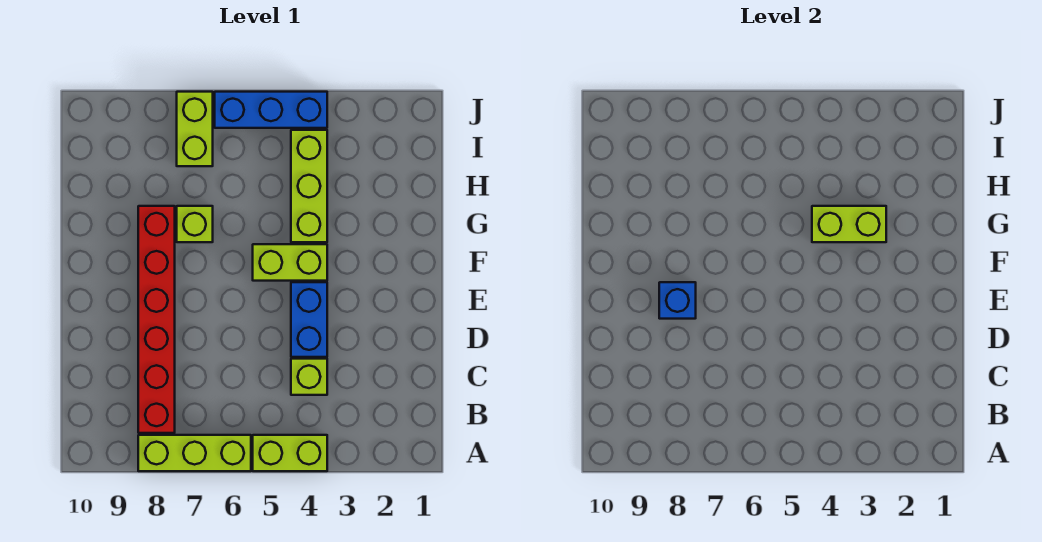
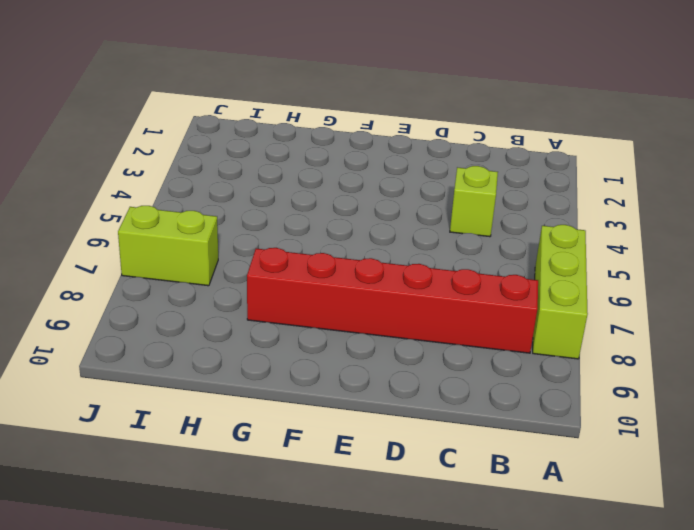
none -> lime brick A4:A5 level 1
none -> blue brick D4:E4 level 1
none -> lime brick F4:F5 level 1

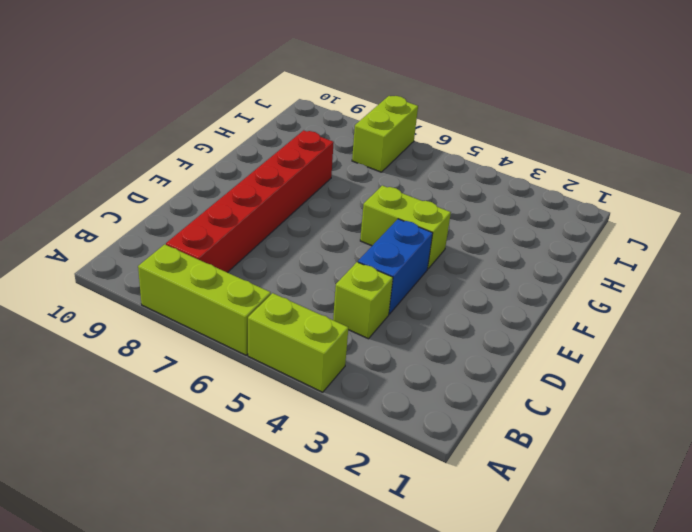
none -> lime brick G4:I4 level 1
none -> lime brick G7 level 1
none -> blue brick J4:J6 level 1

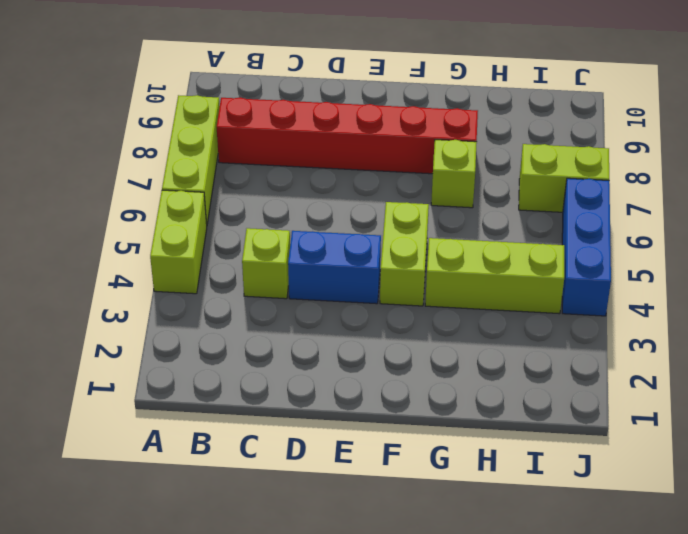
none -> blue brick E8 level 2
none -> lime brick G3:G4 level 2

